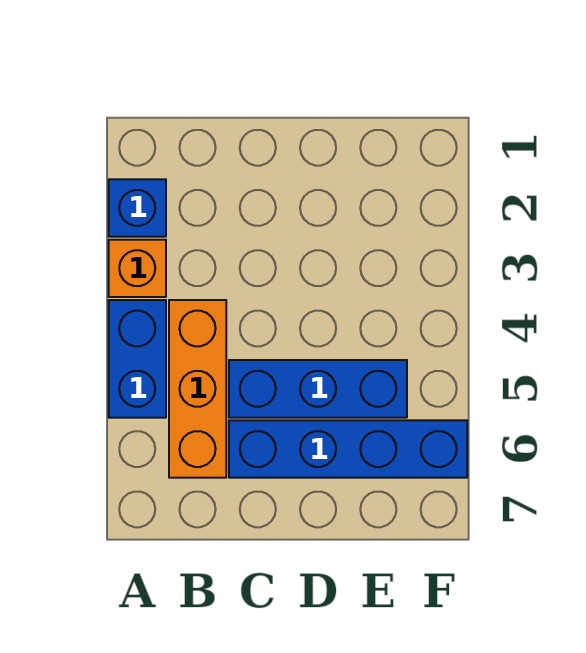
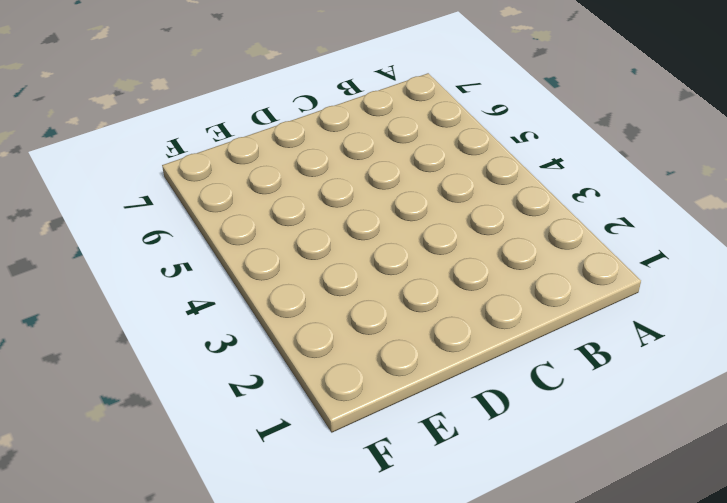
none -> blue brick A2 level 1
none -> orange brick A3 level 1

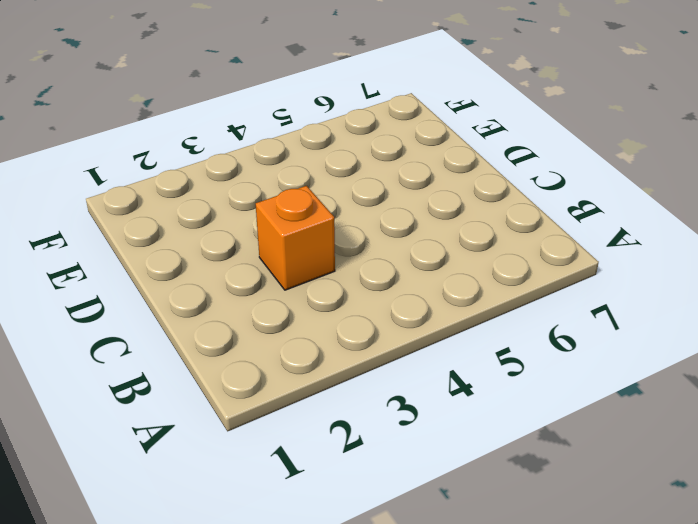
orange brick C3 level 1 -> orange brick A3 level 1
none -> blue brick A2 level 1
none -> blue brick A4:A5 level 1

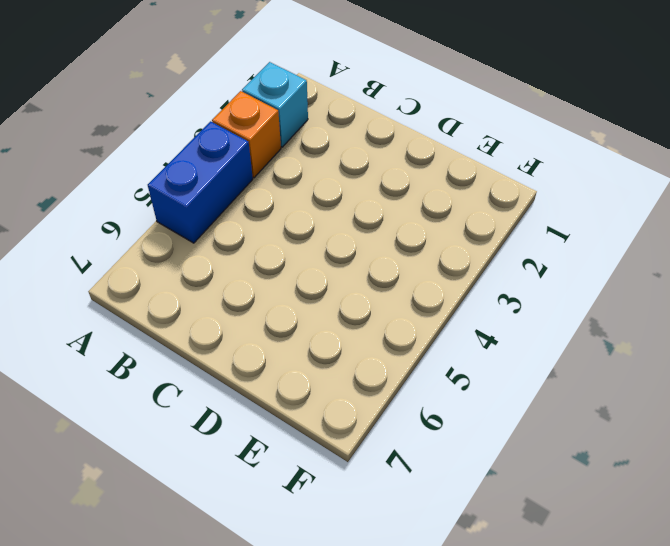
cyan brick A2 level 1 -> blue brick A2 level 1
none -> orange brick B4:B6 level 1
none -> blue brick C5:E5 level 1

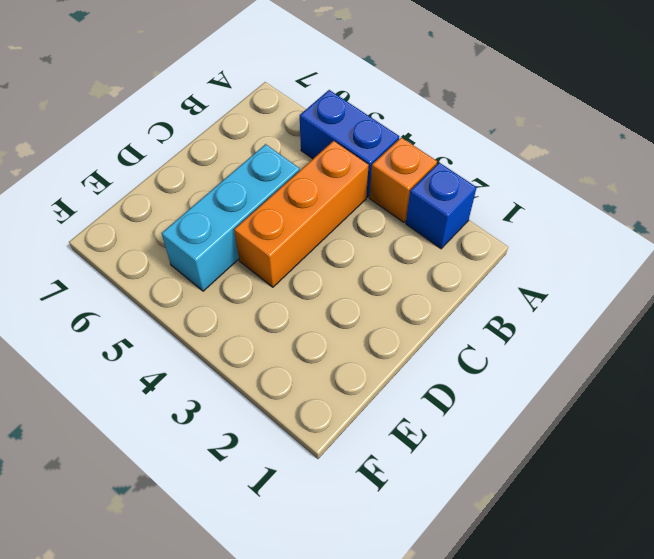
orange brick B4:D4 level 1 -> orange brick B4:B6 level 1
cyan brick C5:E5 level 1 -> blue brick C5:E5 level 1
none -> blue brick C6:F6 level 1

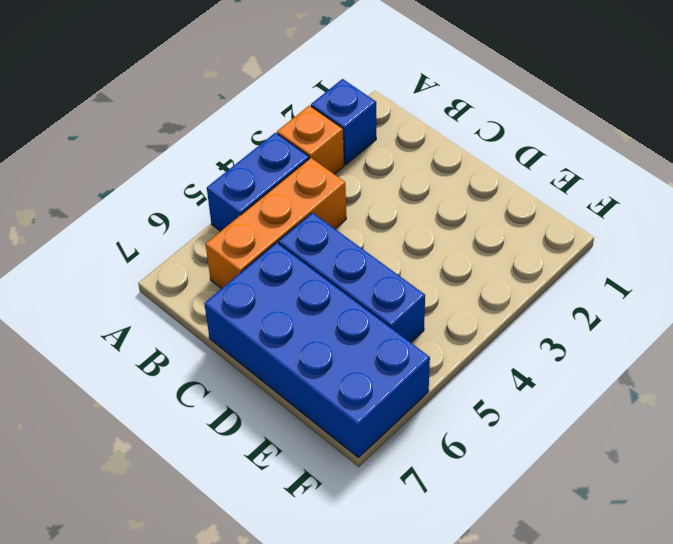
blue brick C6:F7 level 1 -> blue brick C6:F6 level 1

